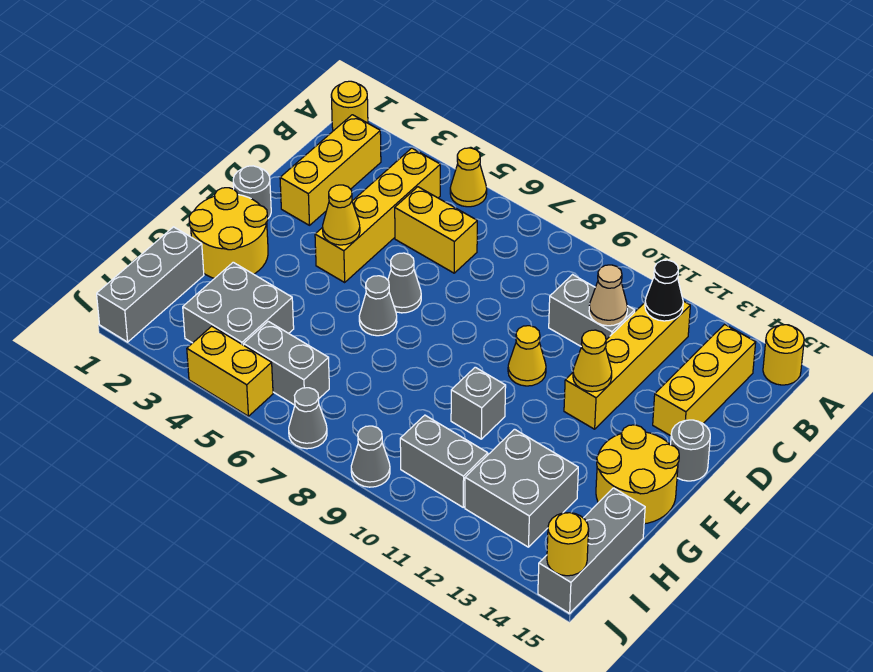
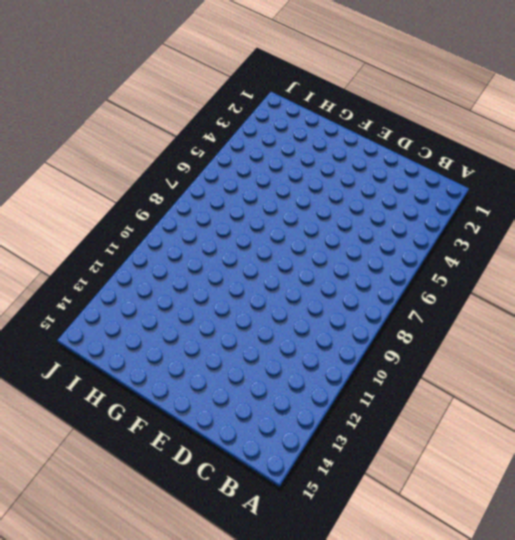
none -> yellow round brick A1 level 1
none -> yellow cone A5 level 1
none -> yellow round brick A15 level 1
none -> yellow brick B2:D2 level 1

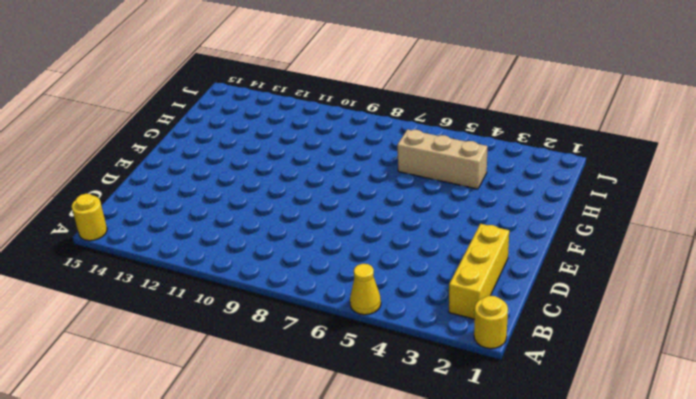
tan brick H4:H6 level 1 -> grey brick H3:I4 level 1
none -> yellow brick B4:E4 level 1
none -> yellow brick B12:E12 level 1
none -> yellow brick B14:D14 level 1
none -> yellow brick C5:C6 level 1

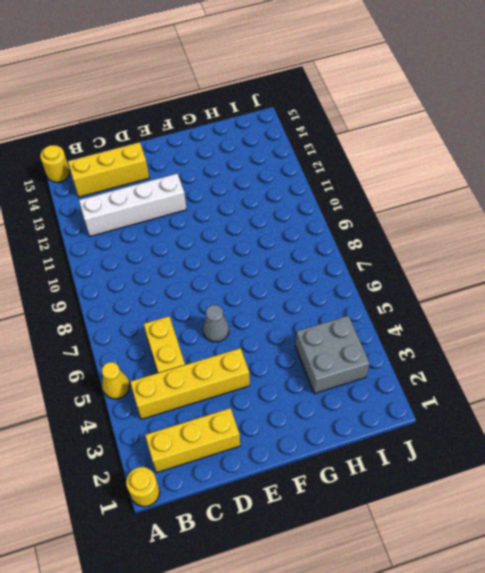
white brick B12:E12 level 1 -> yellow brick B12:E12 level 1
none -> grey brick C10:C11 level 1
none -> grey round brick E1 level 1
none -> yellow cone E10 level 1
none -> grey round brick E15 level 1

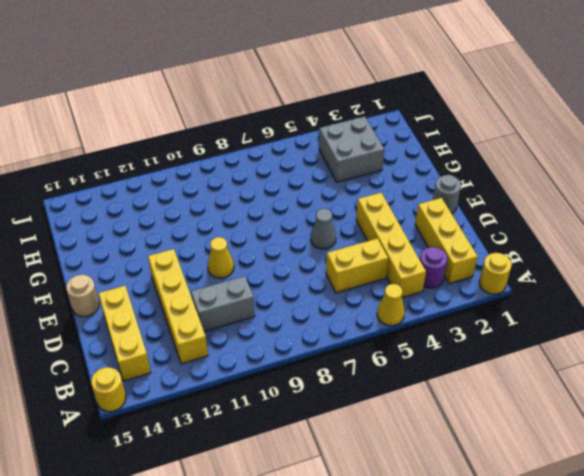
purple round brick B3 level 1 -> none
tan round brick E15 level 1 -> grey round brick E15 level 1
none -> yellow round brick F1:G2 level 1
none -> grey cone F6 level 1
none -> yellow round brick F14:G15 level 1
none -> grey brick G10 level 1

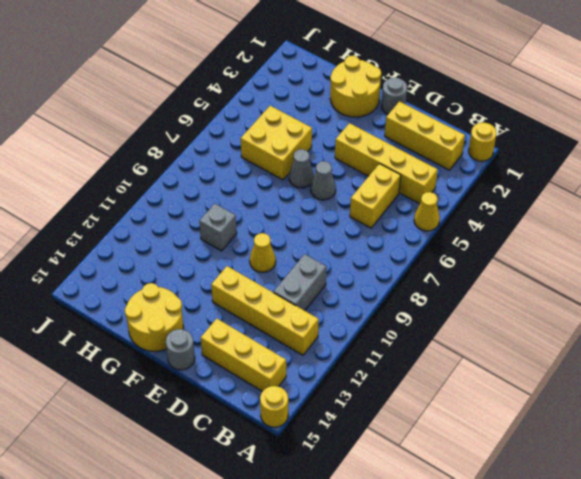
yellow brick G5:H6 level 1 -> none
none -> grey brick H1:J1 level 1
none -> grey brick H3:I4 level 1
none -> grey brick H12:I13 level 1
none -> grey brick H15:J15 level 1

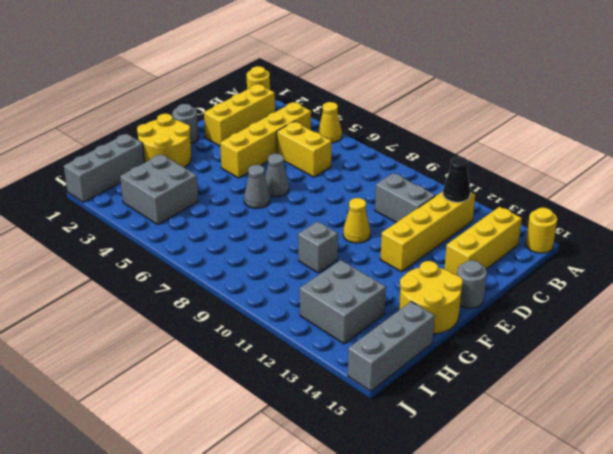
none -> grey brick I5:I6 level 1
none -> grey brick I10:I11 level 1
none -> yellow brick J4:J5 level 1
none -> grey cone J7 level 1

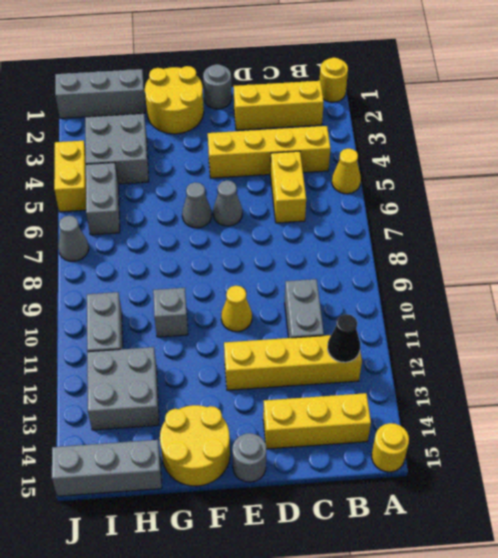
none -> grey cone J9 level 1
none -> tan cone C11 level 2
none -> yellow cone E4 level 2
none -> yellow cone E12 level 2

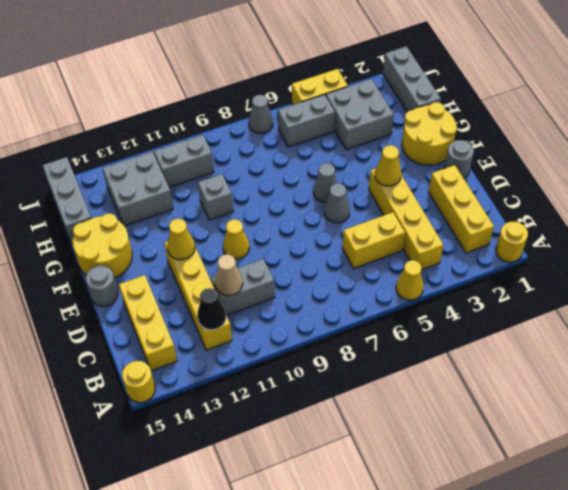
none -> grey cone J9 level 1
none -> yellow round brick J15 level 2

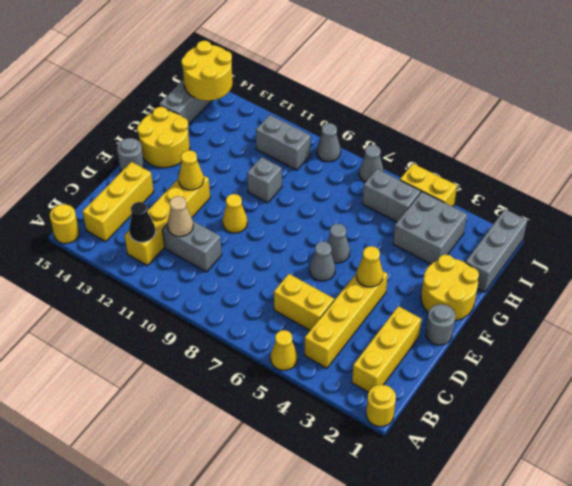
yellow round brick I14:J15 level 2 -> yellow round brick J15 level 2
none -> grey brick H12:I13 level 1

